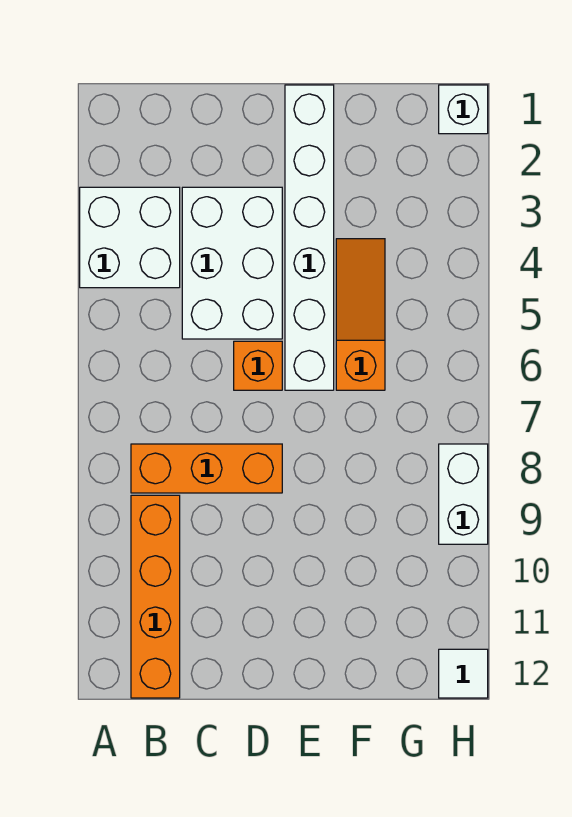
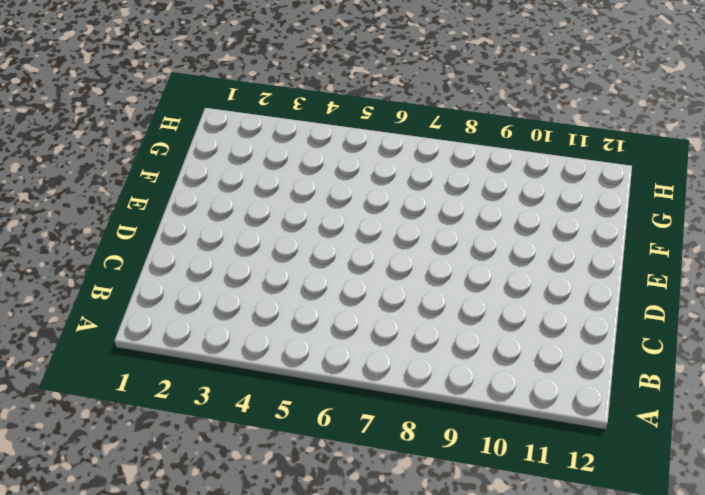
none -> white brick A3:B4 level 1
none -> orange brick B8:D8 level 1

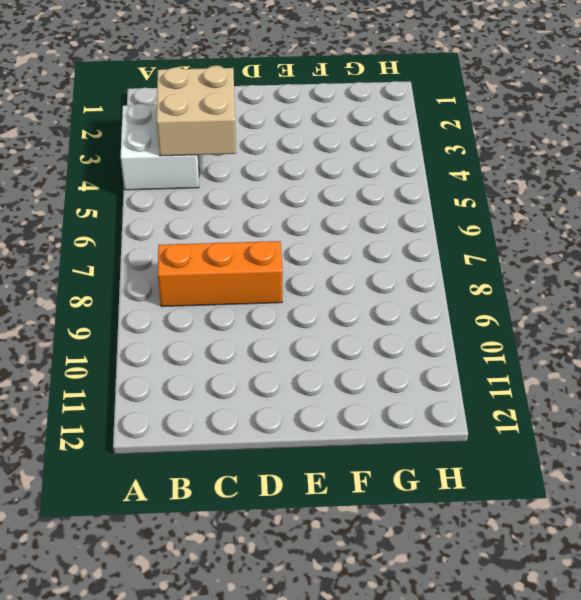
tan brick B3:C4 level 2 -> none
none -> orange brick B9:B12 level 1
none -> white brick C3:D5 level 1

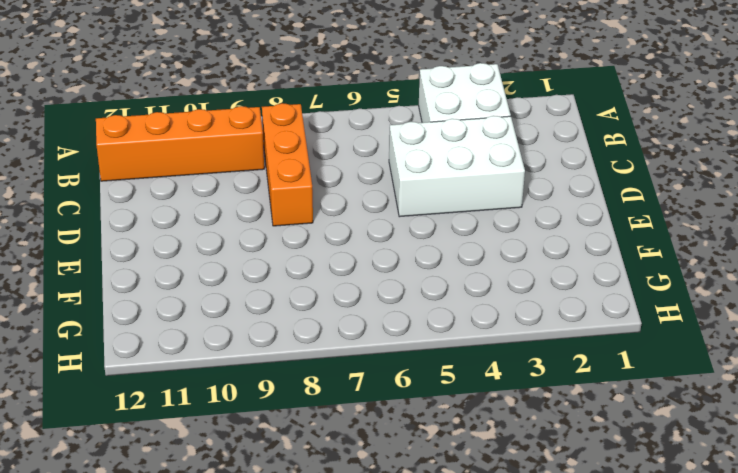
none -> orange brick D6 level 1
none -> white brick E1:E6 level 1

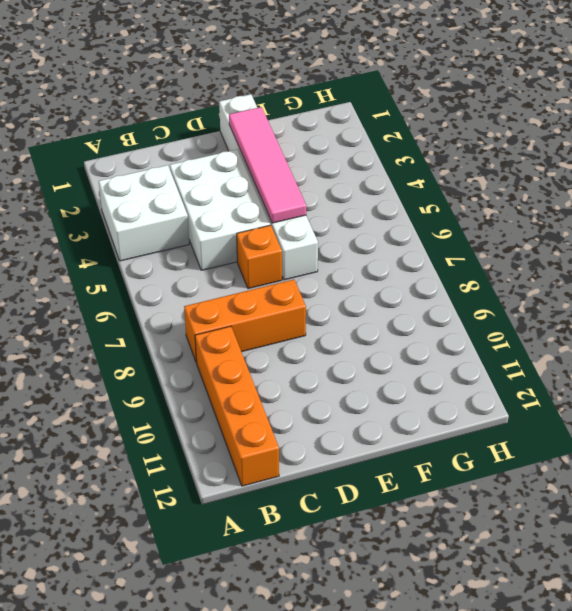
pink tile E2:E5 level 2 -> none
none -> orange slope F4:F6 level 1 top 6
none -> white brick H1 level 1

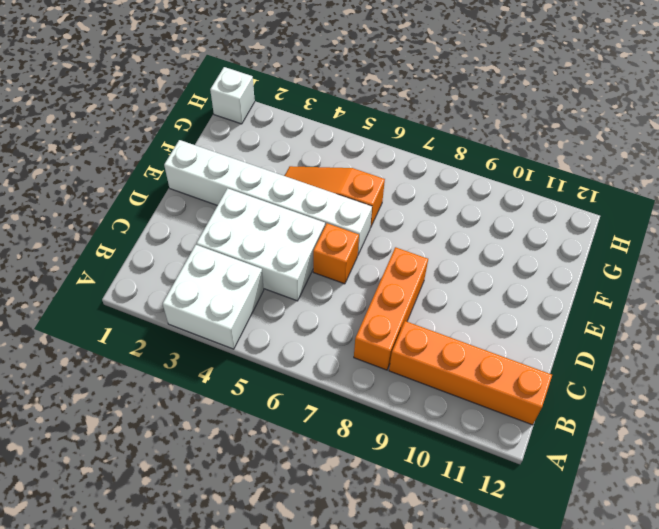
none -> white brick H8:H9 level 1
none -> white tile H12 level 1

